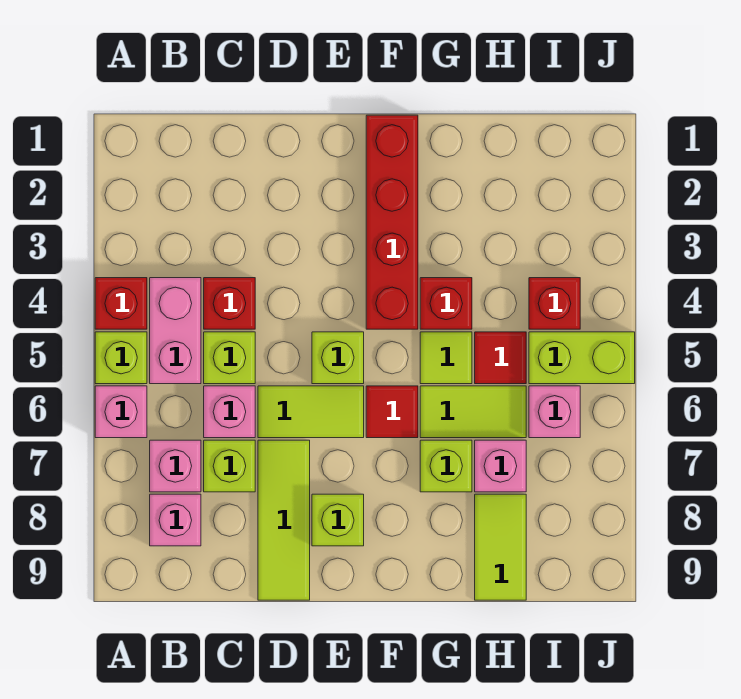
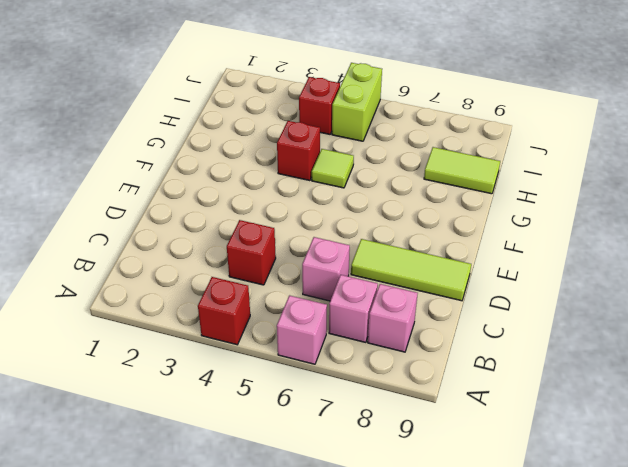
none -> lime brick A5 level 1
none -> pink brick B4:B5 level 1
none -> lime brick C5 level 1

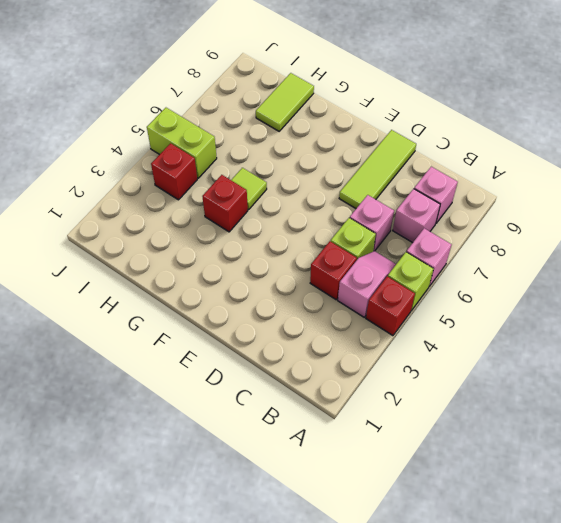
pink slope B4:B5 level 1 top 4 -> pink brick B4:B5 level 1
none -> lime brick C7 level 1
none -> lime tile D6:E6 level 1
none -> lime brick E5 level 1

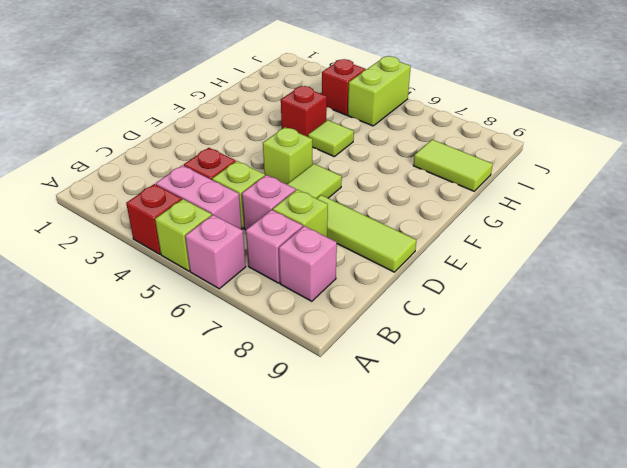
none -> lime brick E8 level 1
none -> red brick F1:F4 level 1
none -> red tile F6 level 1

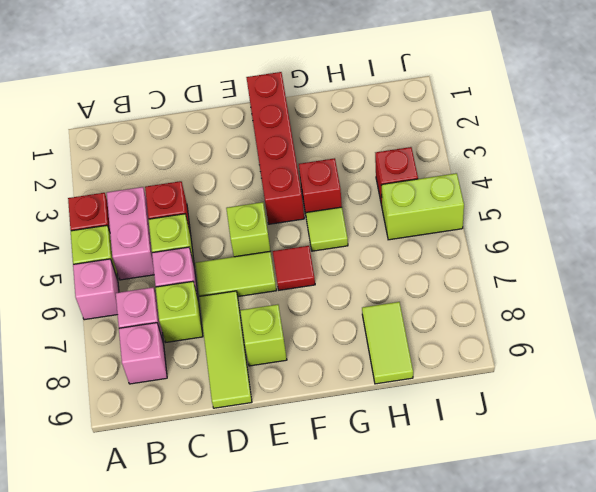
none -> lime tile G6:H6 level 1
none -> lime brick G7 level 1
none -> red tile H5 level 1

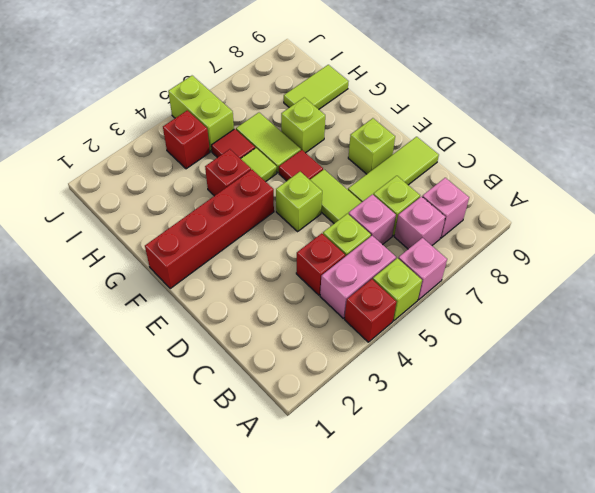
none -> pink brick H7 level 1
none -> pink brick I6 level 1

